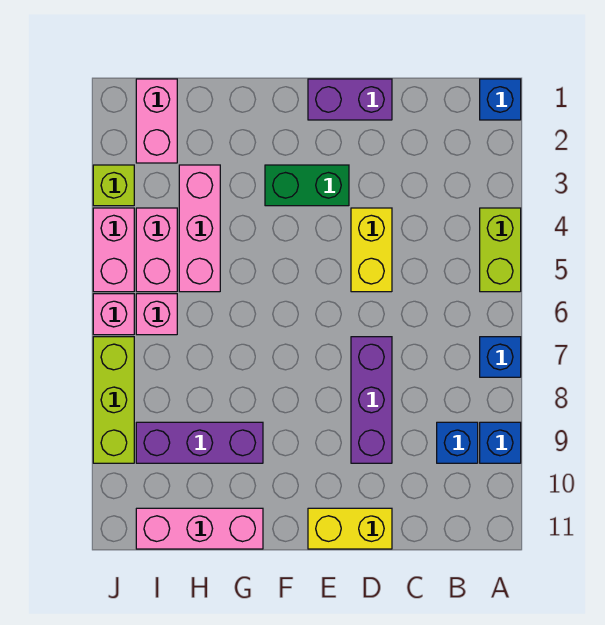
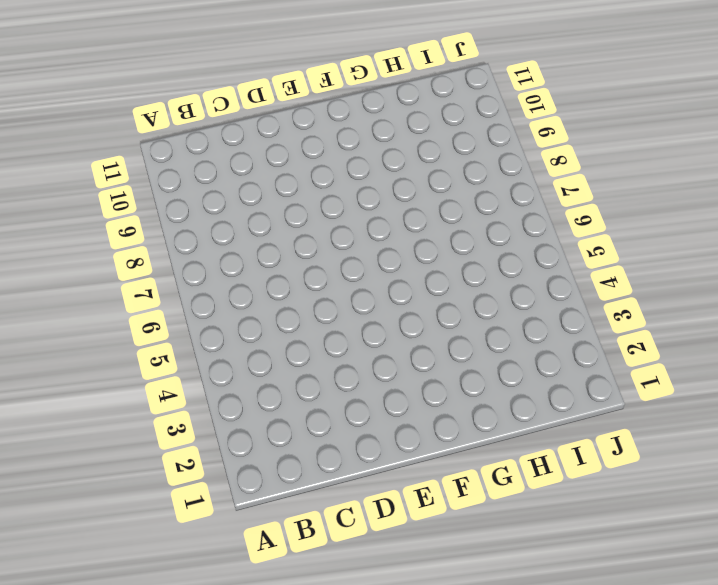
none -> blue brick A1 level 1
none -> lime brick A4:A5 level 1
none -> blue brick A7 level 1

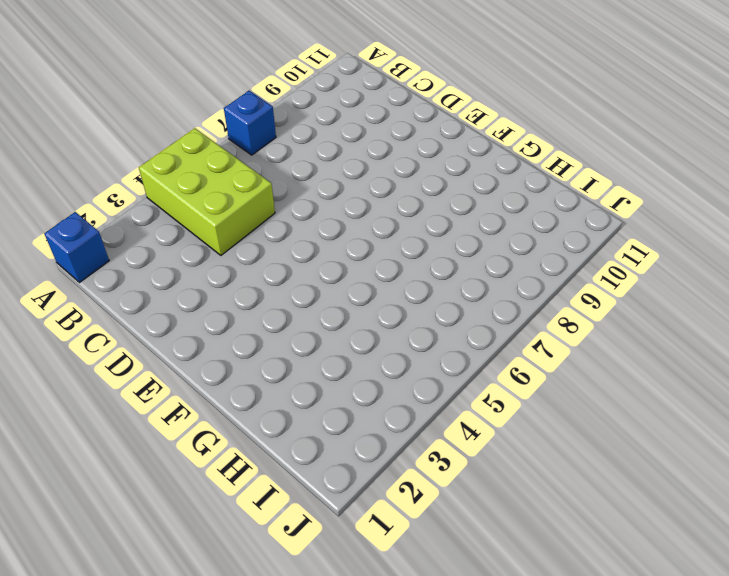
lime brick A4:C5 level 1 -> lime brick A4:A5 level 1
none -> blue brick A9 level 1
none -> blue brick B9 level 1
none -> purple brick D1:E1 level 1

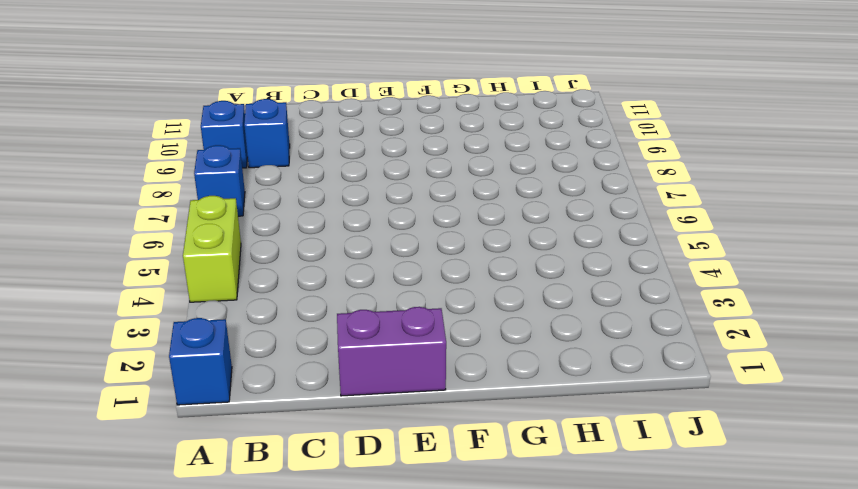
none -> yellow brick D4:D5 level 1
none -> purple brick D7:D9 level 1
none -> yellow brick D11:E11 level 1

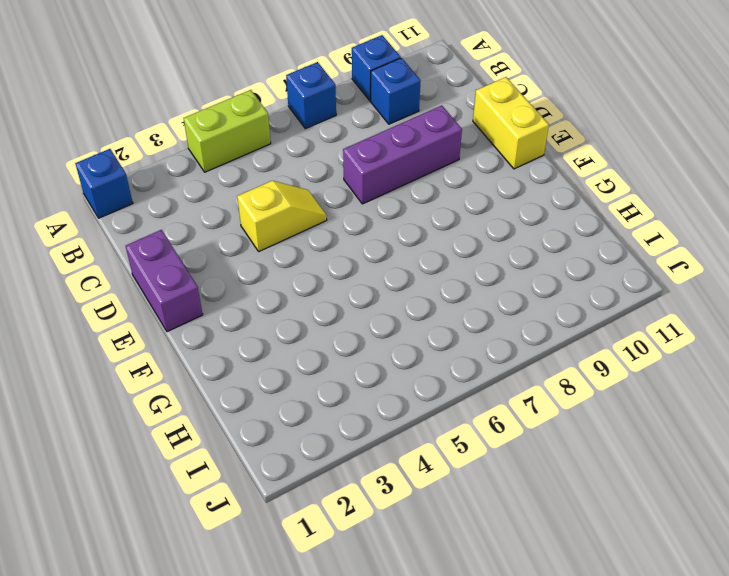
yellow slope D4:D5 level 1 top 4 -> yellow brick D4:D5 level 1
none -> green brick E3:F3 level 1
none -> purple brick G9:I9 level 1
none -> pink brick G11:I11 level 1

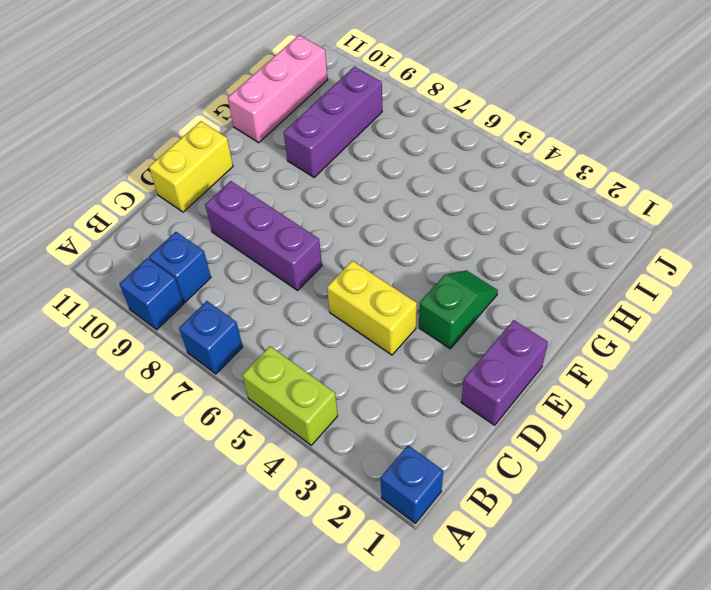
green slope E3:F3 level 1 top E -> green brick E3:F3 level 1
none -> pink brick H3:H5 level 1
none -> pink brick I1:I2 level 1
none -> pink brick I4:I5 level 1

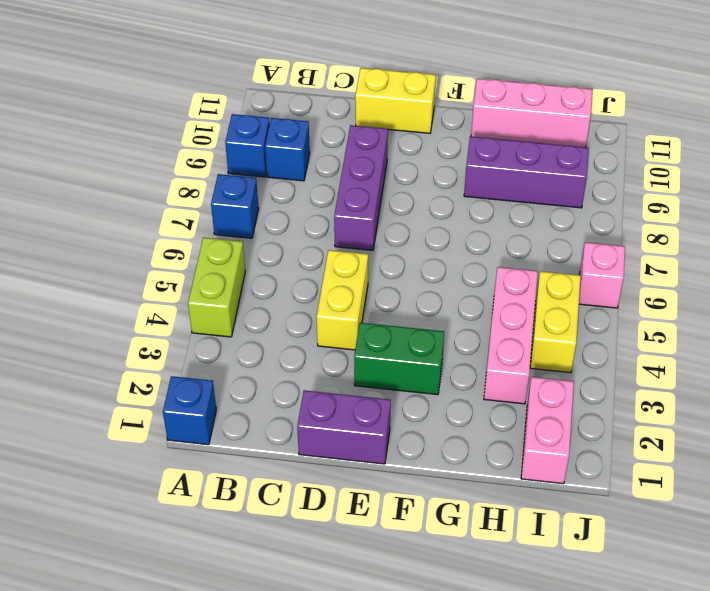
yellow brick I4:I5 level 1 -> pink brick I4:I5 level 1
none -> pink brick I6 level 1
none -> lime brick J3 level 1
none -> pink brick J4:J5 level 1

